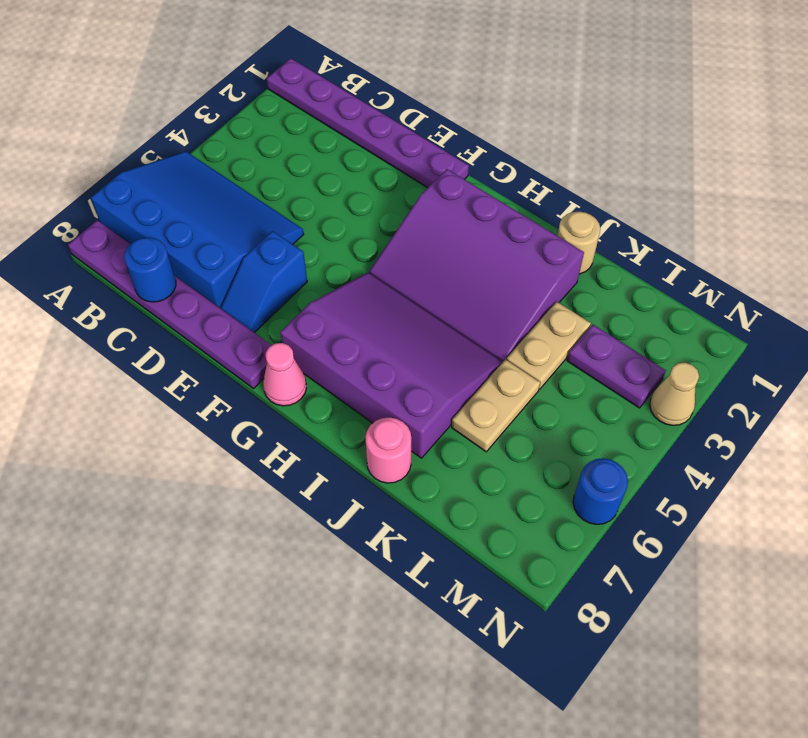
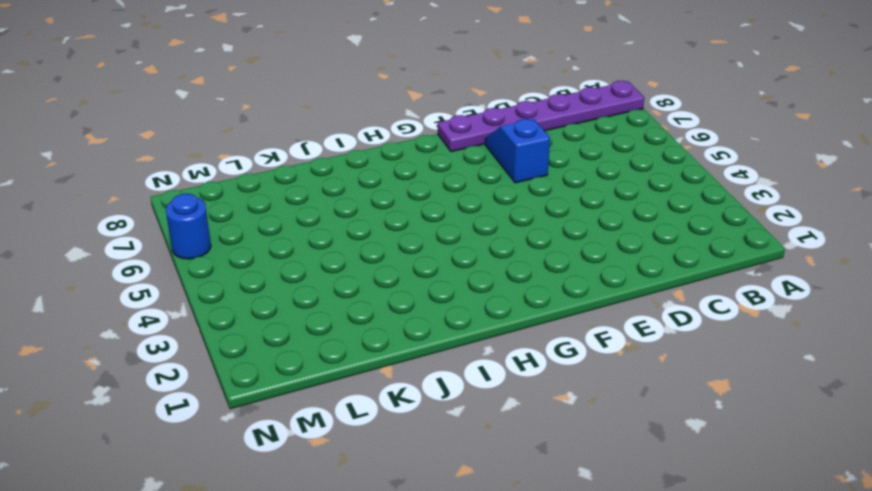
none -> purple plate A1:F1 level 1
none -> blue slope A5:D7 level 1 top 7
none -> purple slope G2:J4 level 1 top 2

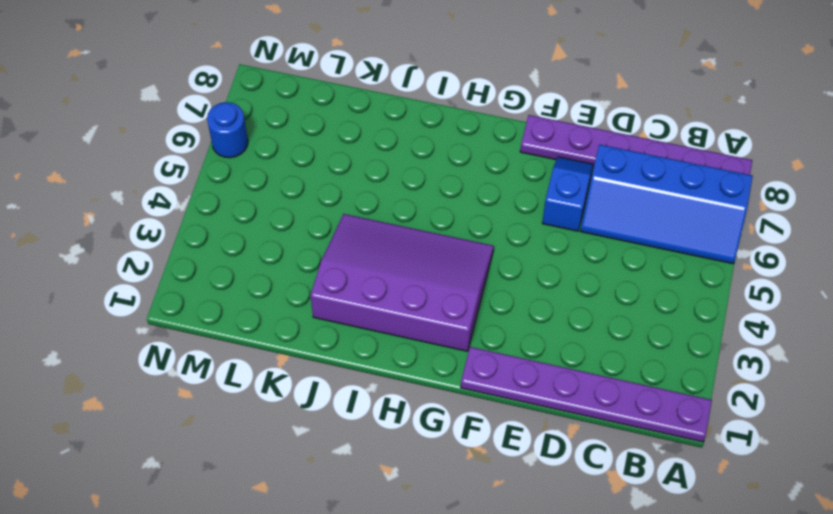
blue slope A6:D7 level 1 top 7 -> blue slope A5:D7 level 1 top 7
none -> purple slope G5:J7 level 1 top 7
none -> pink cone G8 level 1
none -> tan round brick J1 level 1

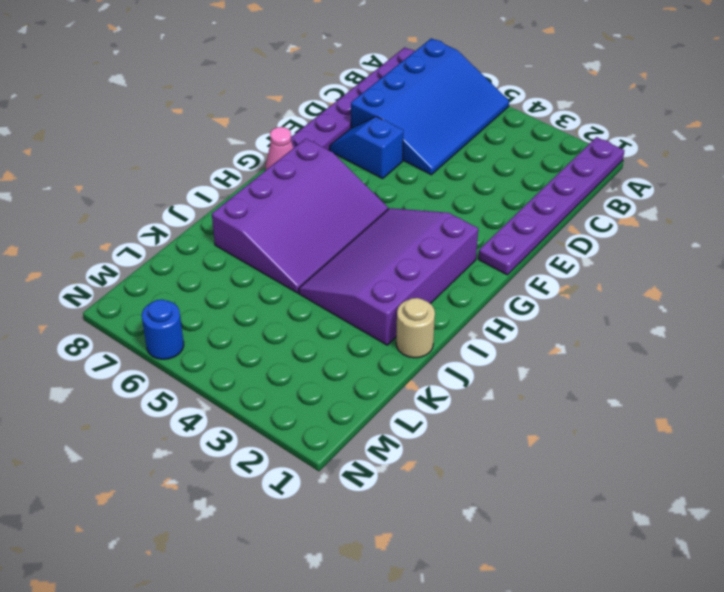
none -> pink round brick J8 level 1
none -> tan plate K3:K4 level 1
none -> tan plate K5:K6 level 1

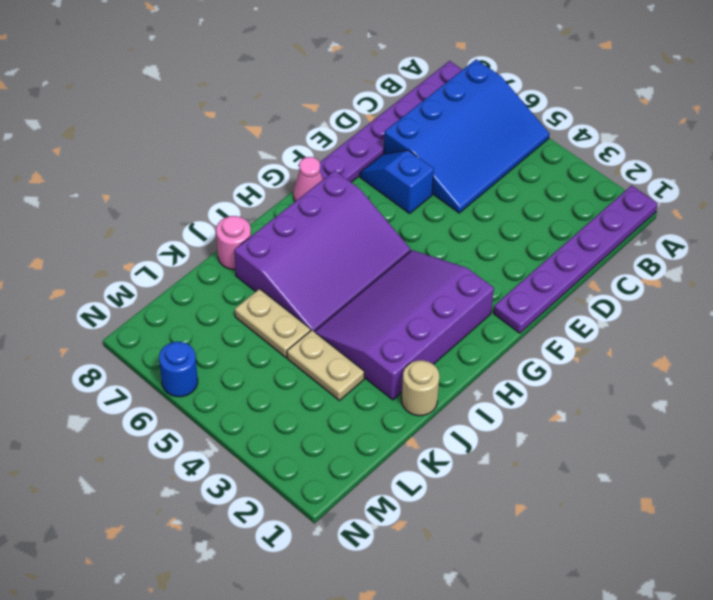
none -> purple plate L3:M3 level 1
none -> tan cone N3 level 1
none -> blue round brick C8 level 2

